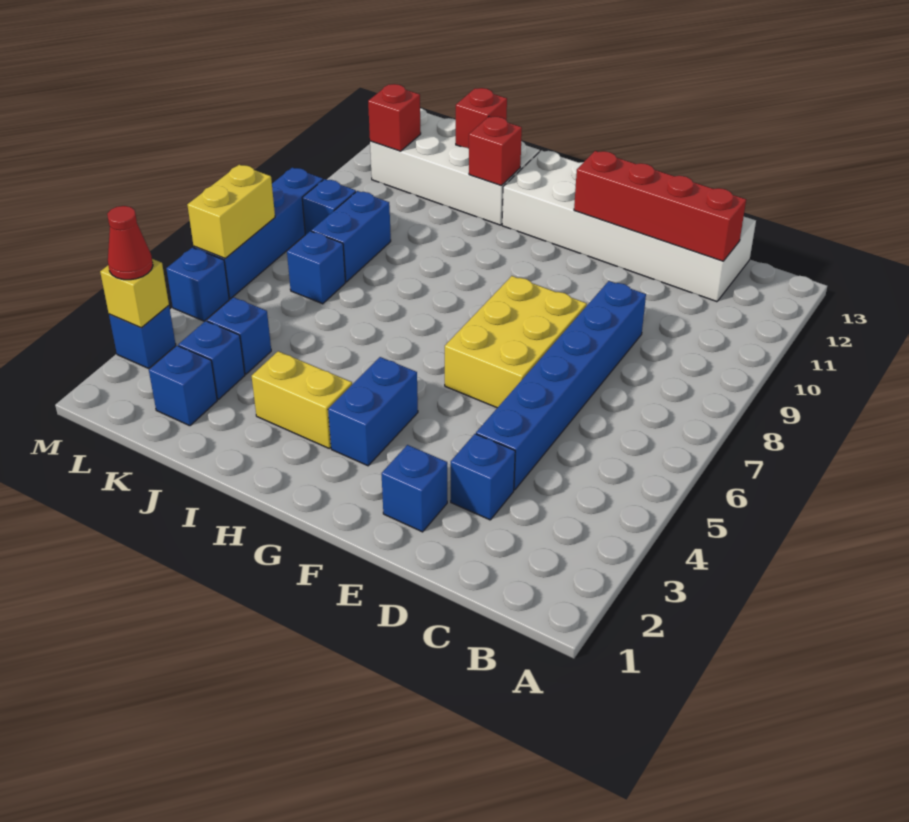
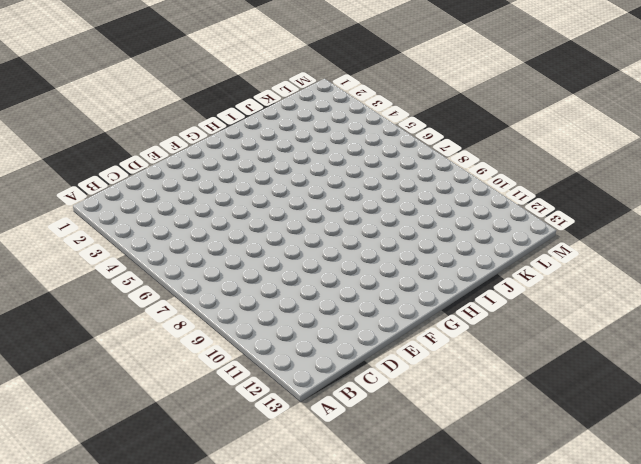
none -> white brick C12:H13 level 1
none -> blue brick D3 level 1
none -> blue brick D4:D9 level 1

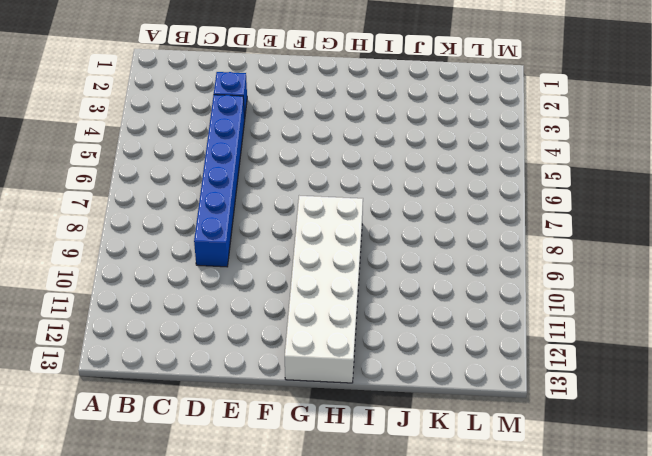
white brick G8:H13 level 1 -> white brick C12:H13 level 1
none -> blue brick E2 level 1
none -> yellow brick E6:F8 level 1
none -> blue brick G3:G4 level 1

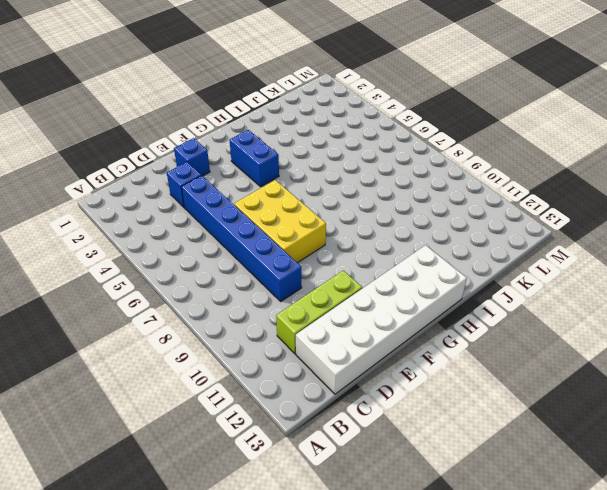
lime brick C11:E11 level 1 -> none
none -> yellow brick H3:I3 level 1
none -> white brick I12:L13 level 1
none -> blue brick K2 level 1

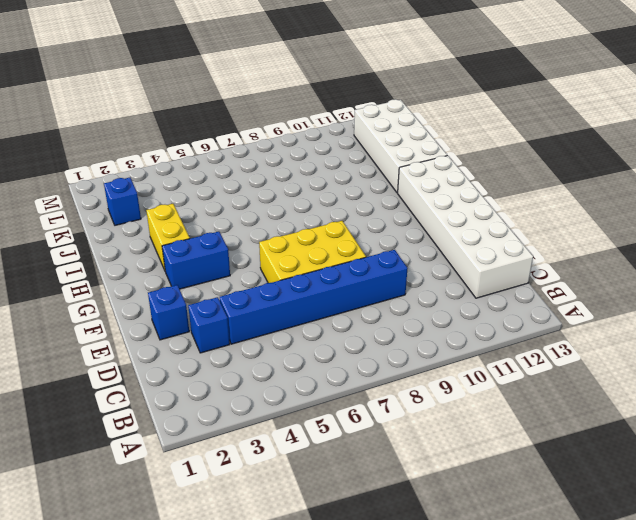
none -> blue brick K3 level 1
none -> blue brick K4 level 1
none -> blue brick K7 level 1

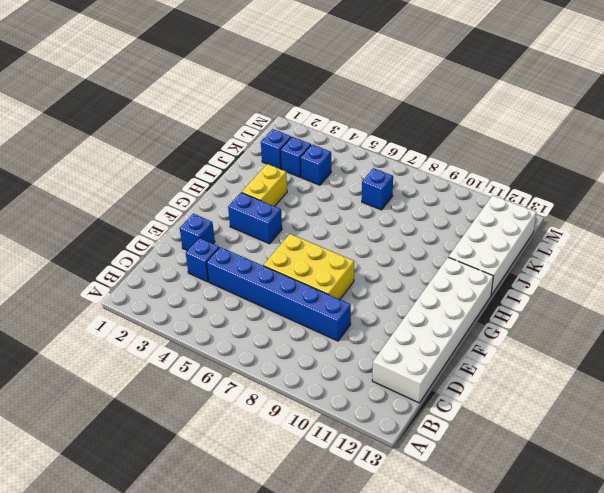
none -> blue brick K8:K9 level 1
none -> blue brick L9 level 1
none -> blue brick M3 level 1

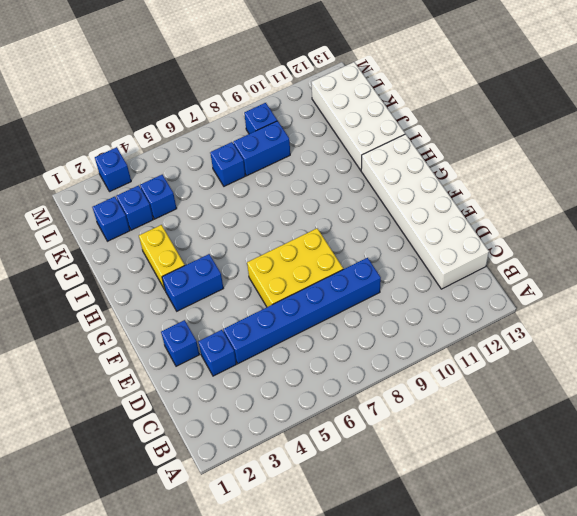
none -> blue brick M5 level 1
none -> blue brick M6:M9 level 1
none -> red brick C12:F12 level 2

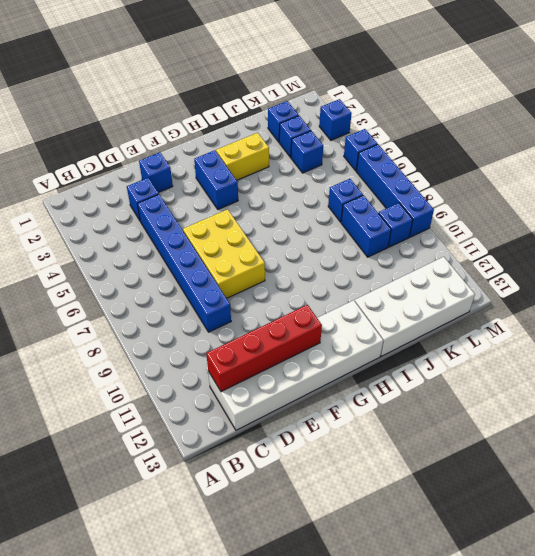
none -> red brick I12 level 2
none -> red brick J13 level 2
none -> red brick L12 level 2

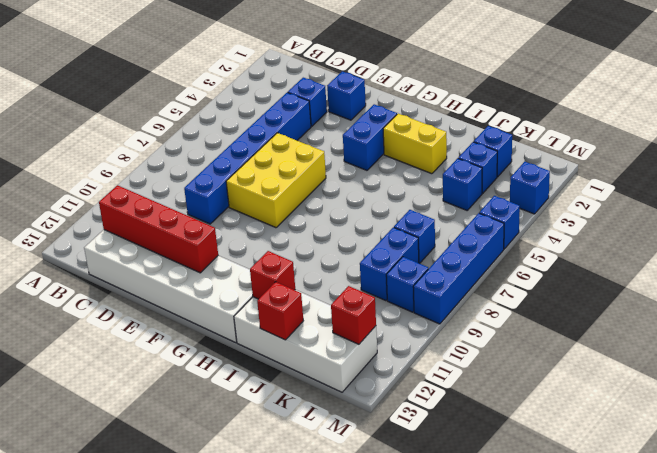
none -> yellow brick M3 level 2
none -> yellow brick M6:M7 level 2
none -> red cone M3 level 3

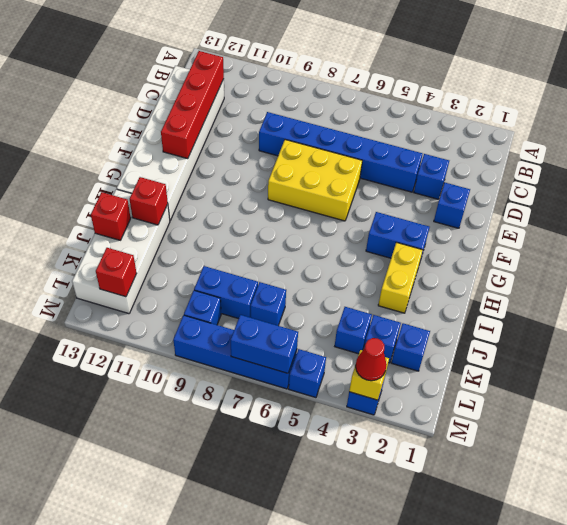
blue brick M6:M7 level 2 -> yellow brick M6:M7 level 2

